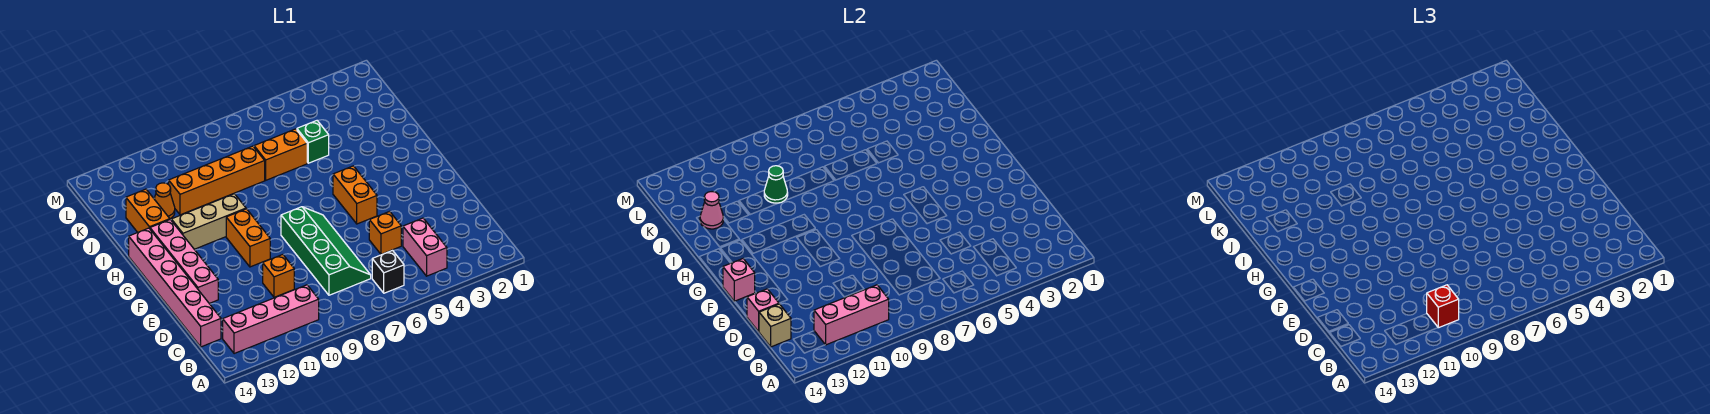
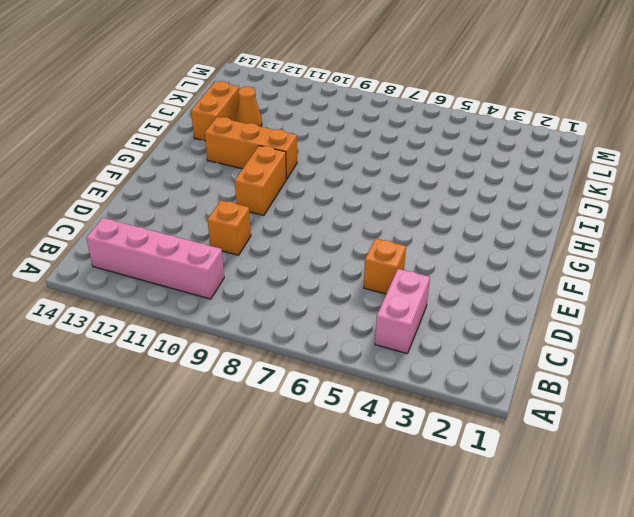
orange brick H10:H12 level 1 -> tan brick H10:H12 level 1
none -> black brick B6 level 1
none -> green slope C7:F8 level 1 top 8
none -> pink brick C14:H14 level 1

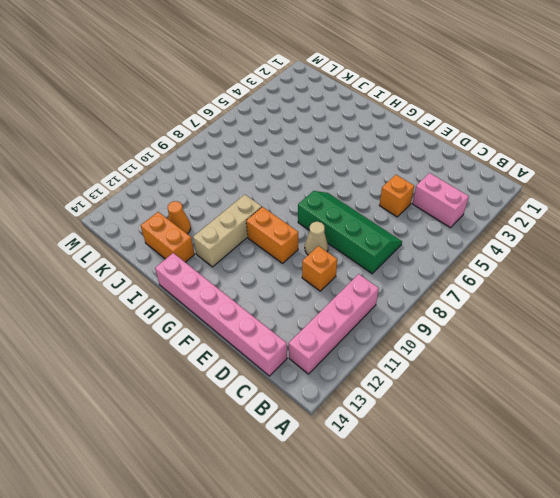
tan cone E9 level 1 -> none
none -> black brick B6 level 1
none -> pink brick E13:H13 level 1
none -> orange brick F5:G5 level 1

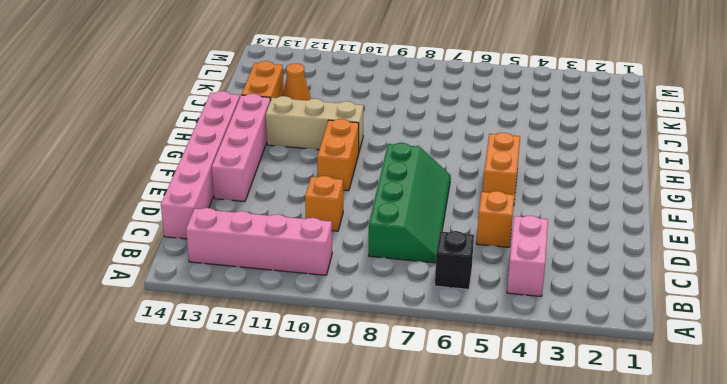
none -> green brick J5 level 1
none -> orange brick J6:J7 level 1
none -> orange brick J8:J11 level 1

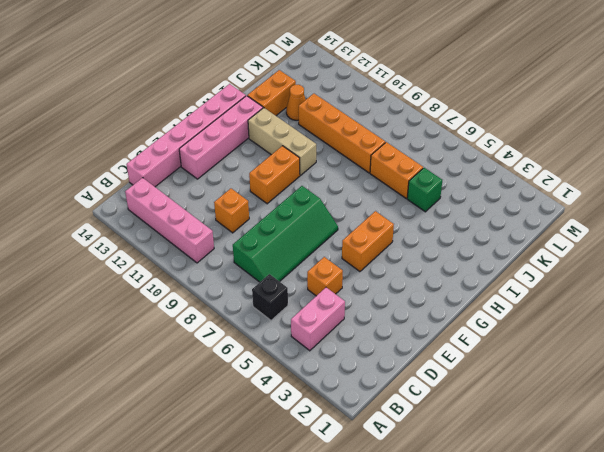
none -> pink brick B10:B12 level 2
none -> tan brick C14 level 2
none -> pink brick D14 level 2

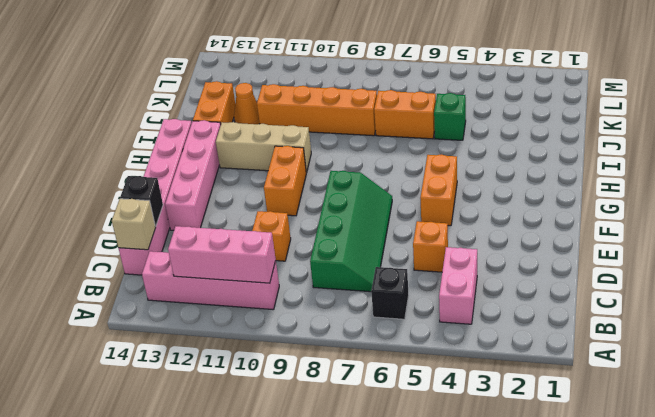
black brick D14 level 2 -> pink brick D14 level 2
none -> pink brick F14 level 2
none -> green cone J10 level 2
none -> pink cone J13 level 2

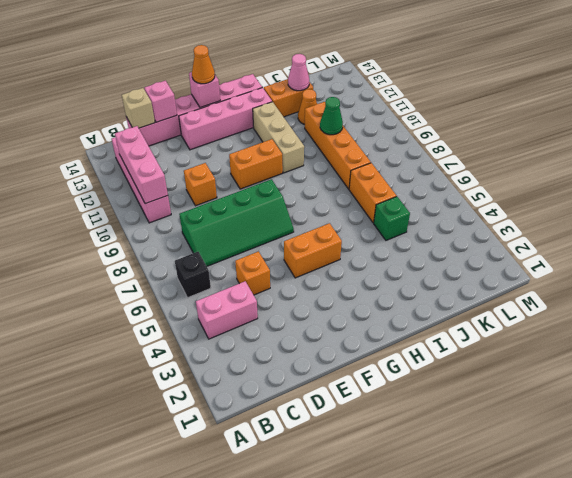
orange cone F14 level 3 -> none
none -> red brick B10 level 3

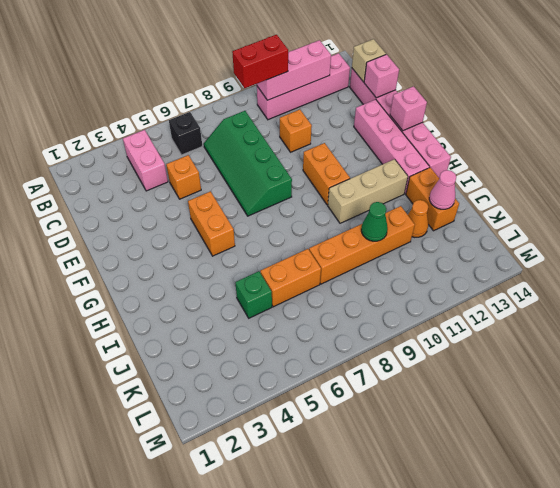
red brick B9:B10 level 3 -> red brick B10 level 3

